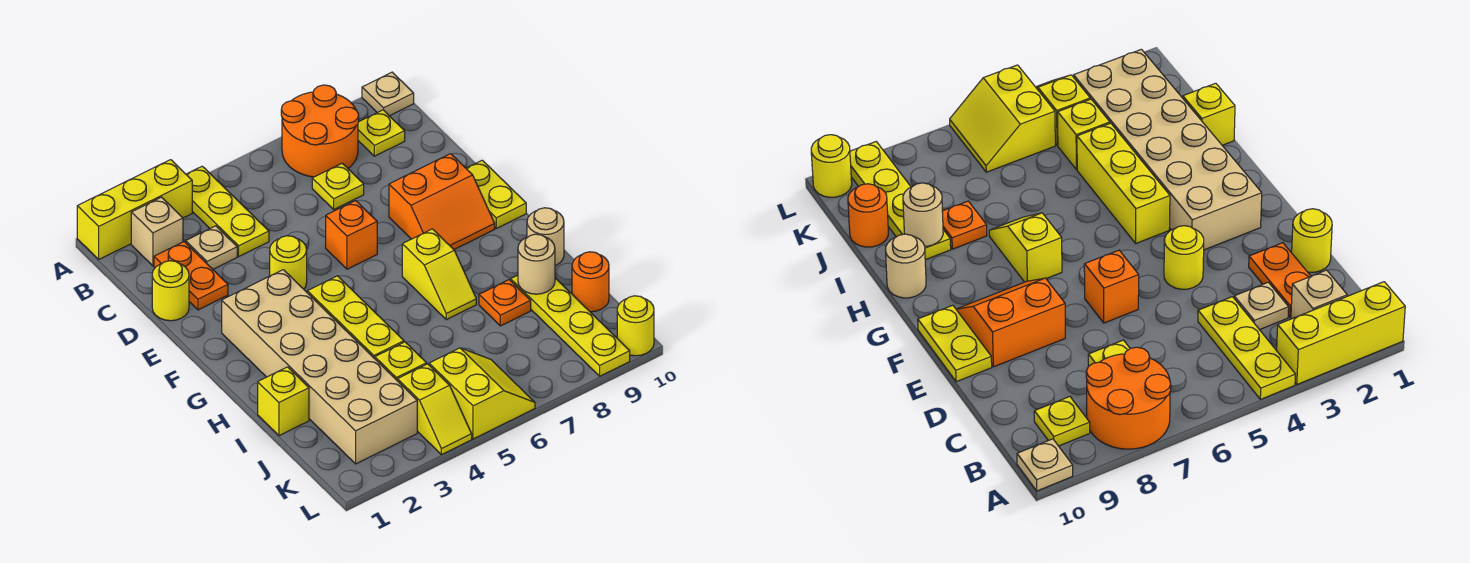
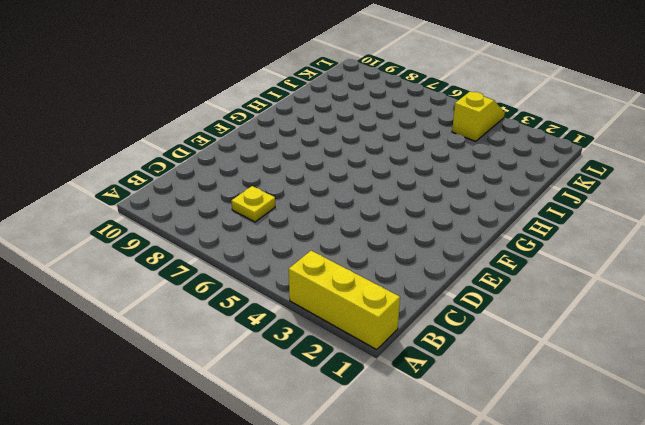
none -> yellow plate A4:C4 level 1
none -> orange round brick A7:B8 level 1
none -> tan plate A10 level 1

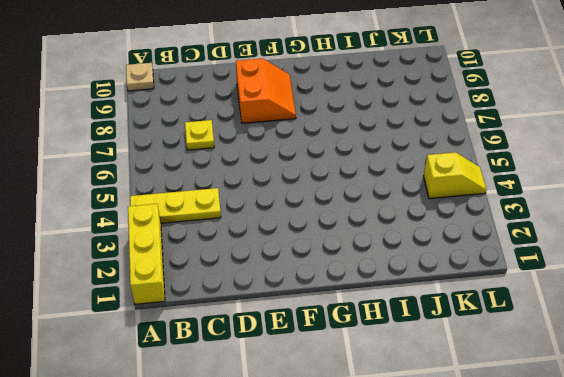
none -> orange round brick A7:B8 level 1
none -> tan brick B2 level 1
none -> yellow plate B9 level 1

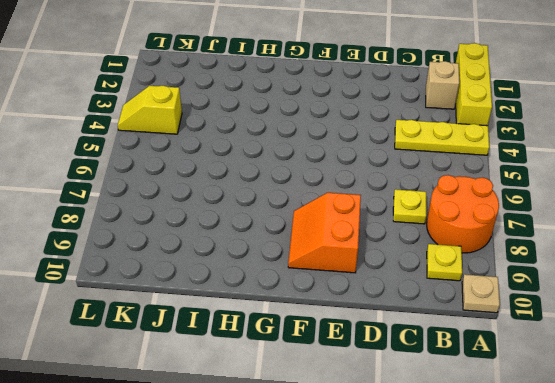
none -> orange plate C2:D2 level 1
none -> tan plate C3 level 1
none -> yellow round brick D1 level 1

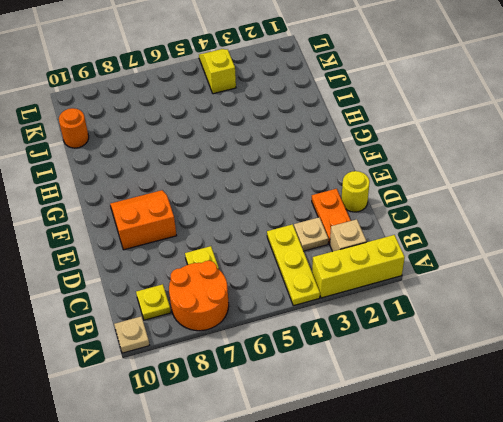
none -> yellow round brick E4 level 1
none -> orange brick E6 level 1
none -> yellow plate E10:F10 level 1

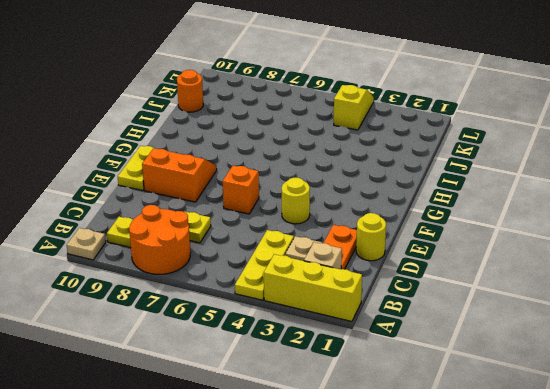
none -> tan brick F2:K3 level 1
none -> yellow brick G4:I4 level 1
none -> yellow slope G7:H7 level 1 top G

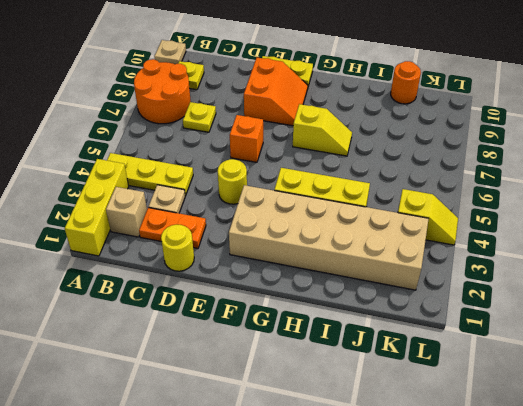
none -> tan round brick H10 level 1
none -> yellow brick I1 level 1
none -> orange plate I8 level 1

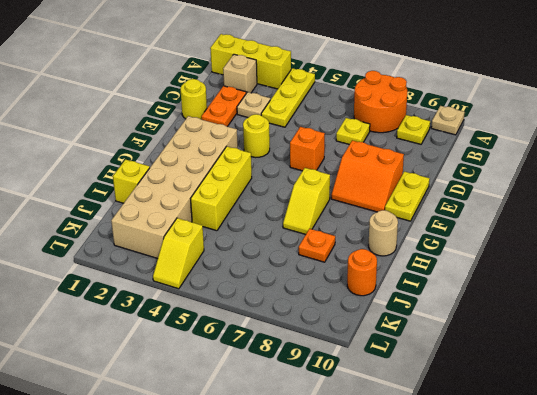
none -> yellow plate I9:L9 level 1
none -> yellow brick J4 level 1
none -> yellow slope K5:L6 level 1 top 5

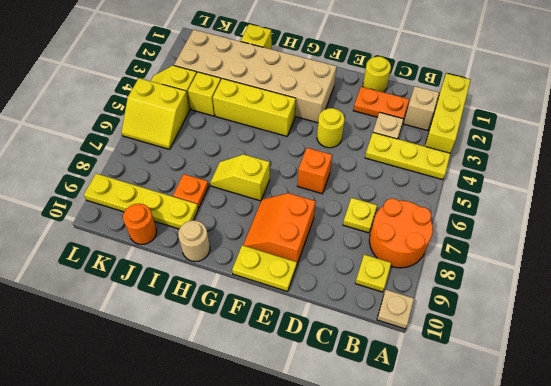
none -> yellow round brick L10 level 1
none -> tan round brick I9 level 2

